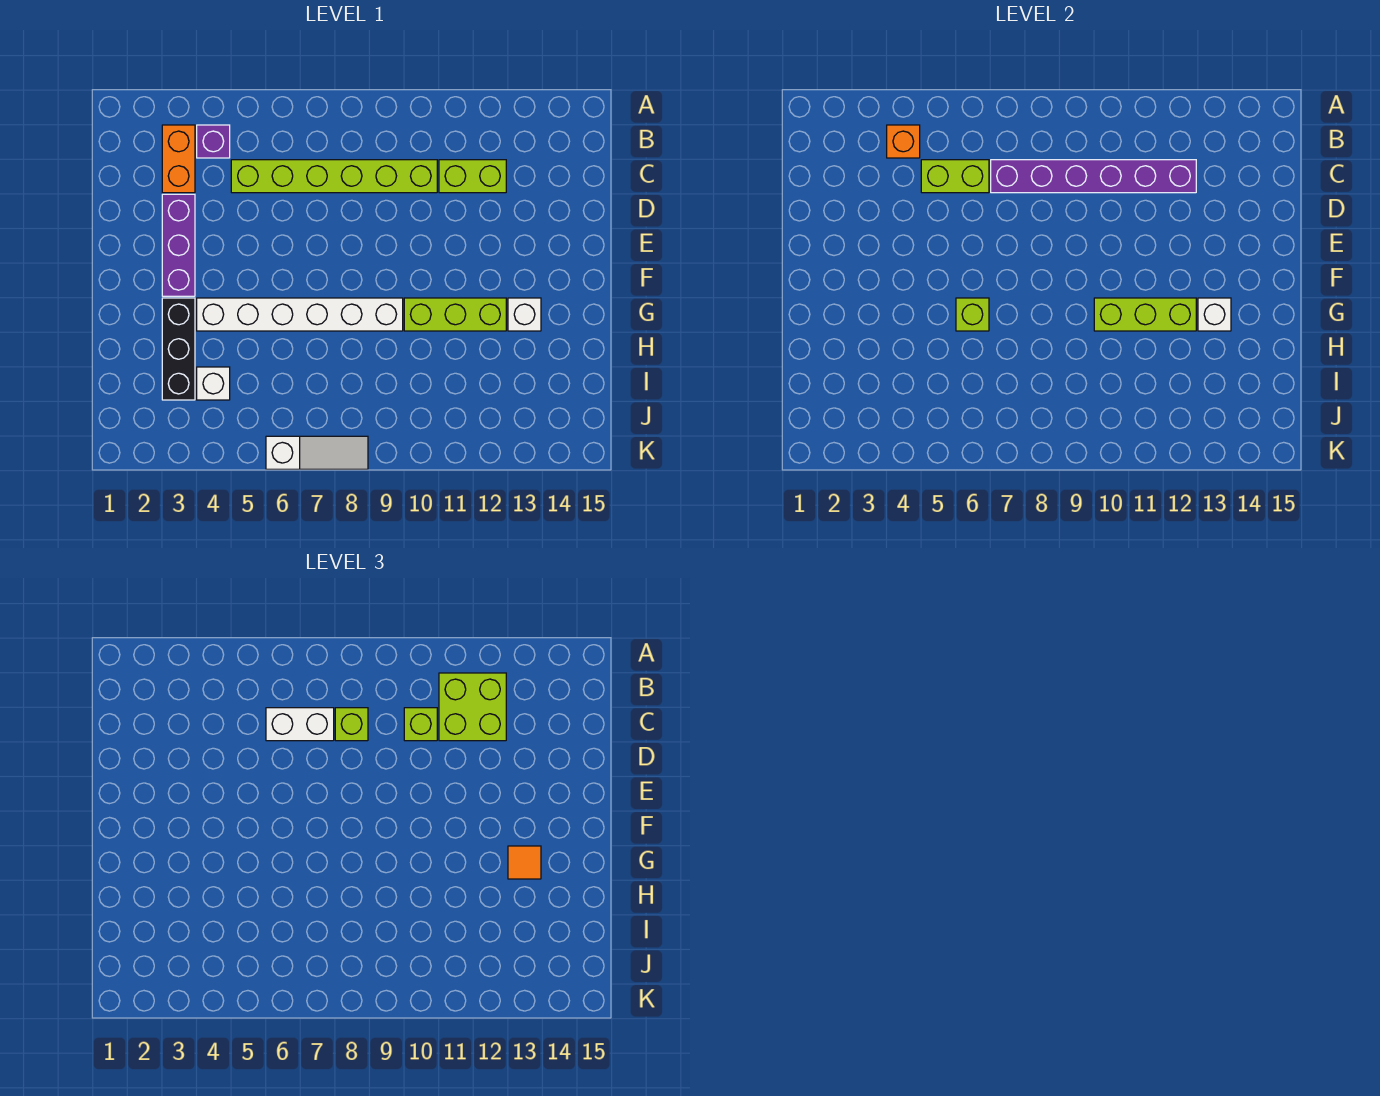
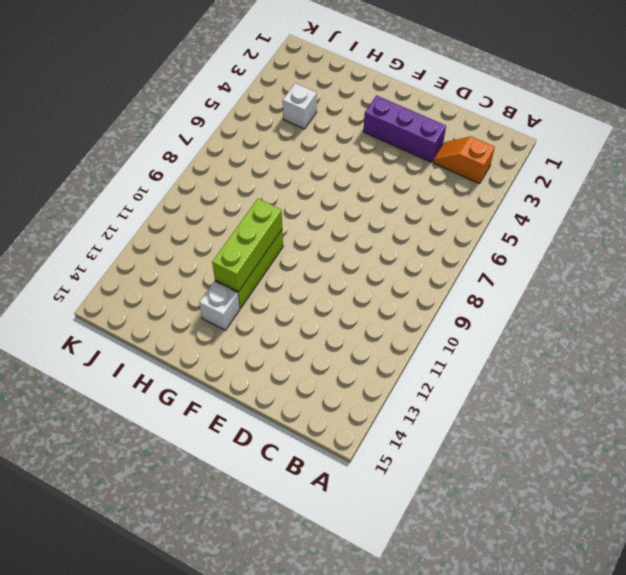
orange slope B3:C3 level 1 top B -> orange brick B3:C3 level 1
none -> purple brick B4 level 1
none -> lime brick C5:C10 level 1
none -> lime brick C11:C12 level 1

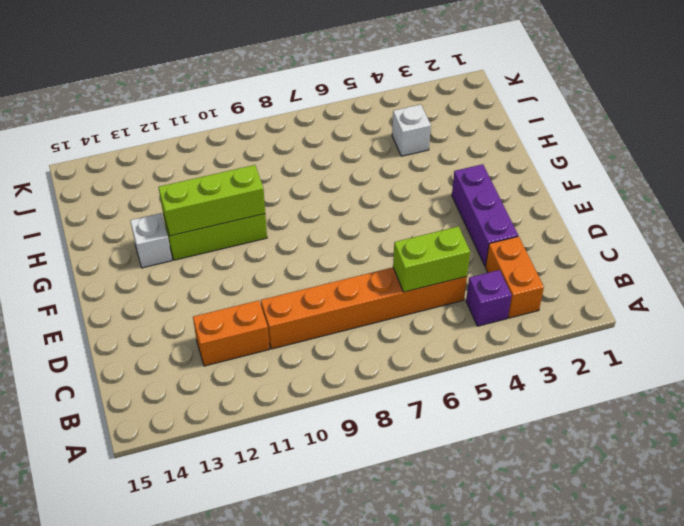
orange brick C5:C10 level 1 -> lime brick C5:C10 level 1
orange brick C11:C12 level 1 -> lime brick C11:C12 level 1
none -> black brick G3:I3 level 1
none -> white brick G4:G9 level 1
none -> white slope K6:K8 level 1 top 6

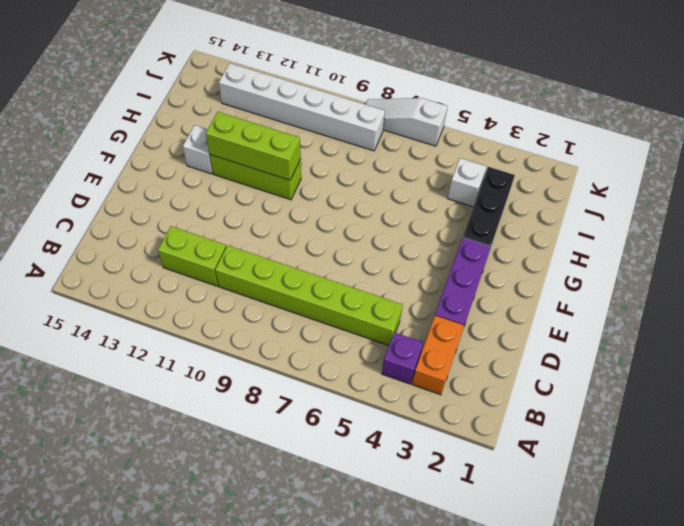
white brick J8:J13 level 1 -> white brick G4:G9 level 1
none -> orange brick B4 level 2
none -> lime brick C5:C6 level 2
none -> purple brick C7:C12 level 2

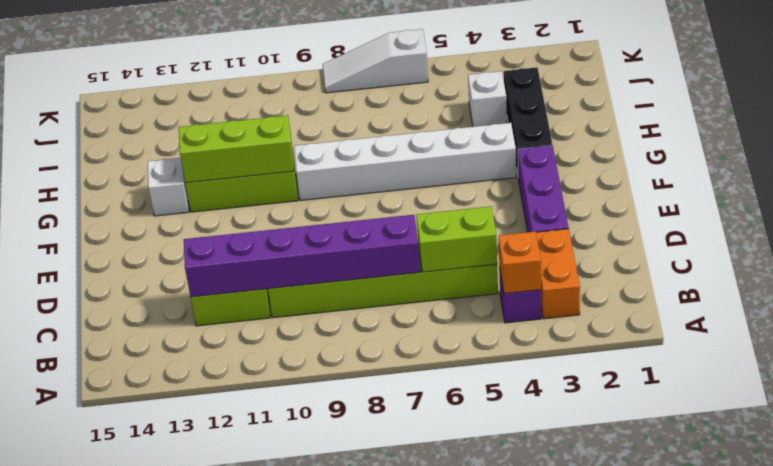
none -> lime brick G6 level 2
none -> white brick G13 level 2
none -> lime brick B11:C12 level 3

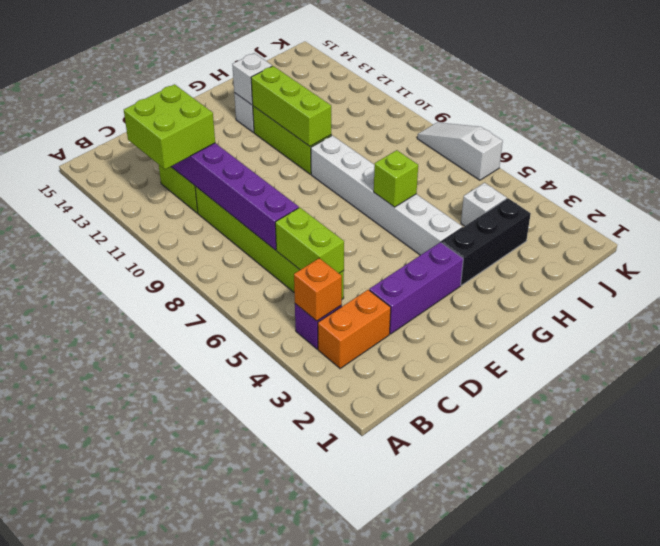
none -> white brick C6:C7 level 3
none -> lime brick C8 level 3
none -> lime brick C10 level 3

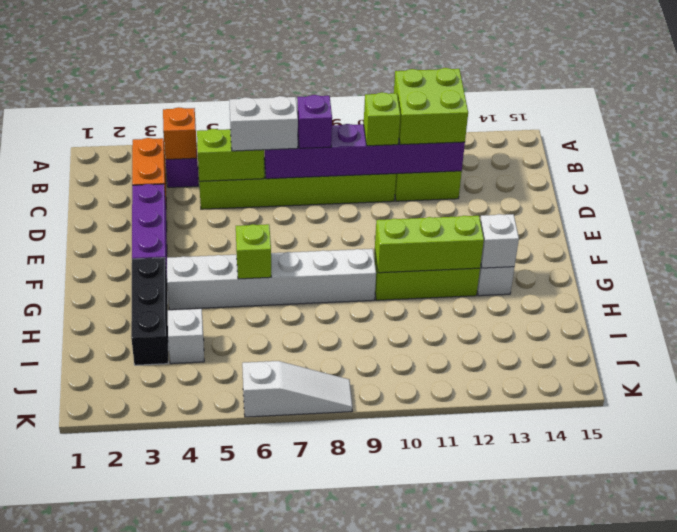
purple brick C8 level 3 -> lime brick C8 level 3
none -> orange tile G13 level 3

